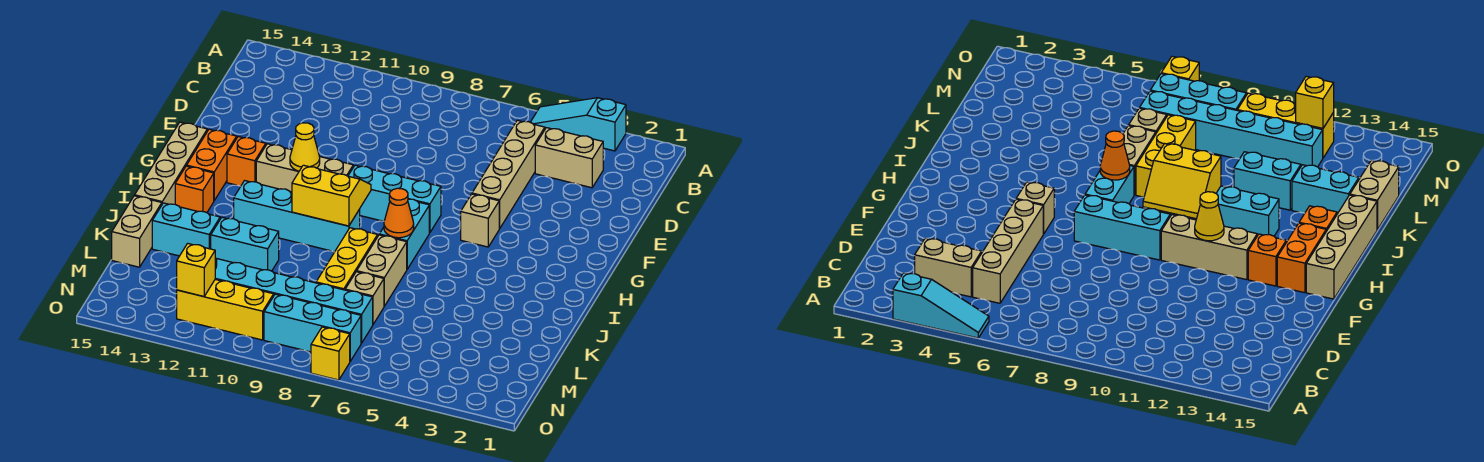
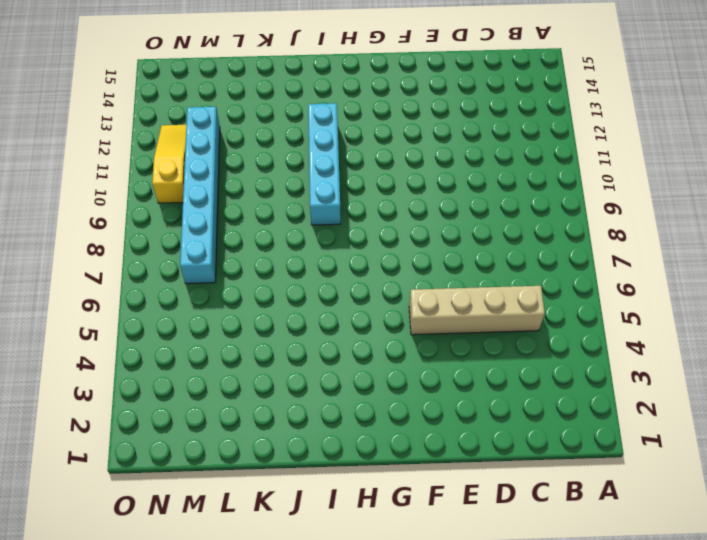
yellow slope N10:N12 level 1 top 10 -> yellow brick N10:N12 level 1
none -> cyan slope A3:A5 level 1 top 3
none -> tan brick C3:C4 level 1
none -> tan brick G5 level 1

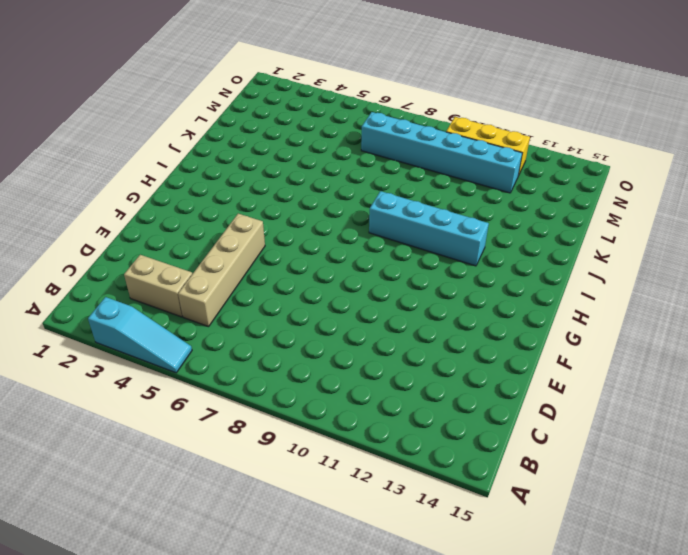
none -> tan brick G5 level 1
none -> cyan brick G7:G9 level 1
none -> tan brick G10:G12 level 1

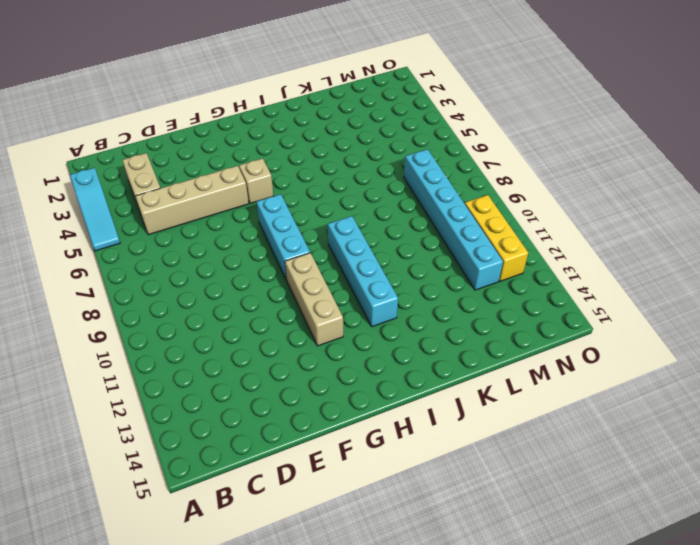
none -> orange brick G13 level 1
none -> orange brick G14:H14 level 1
none -> tan brick G15:J15 level 1

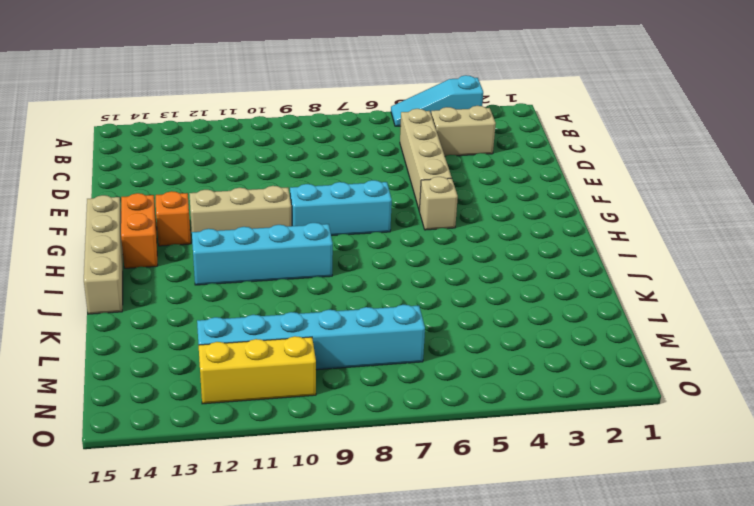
none -> cyan brick H7:I7 level 1
none -> orange brick I14 level 1
none -> tan brick J7:K7 level 1

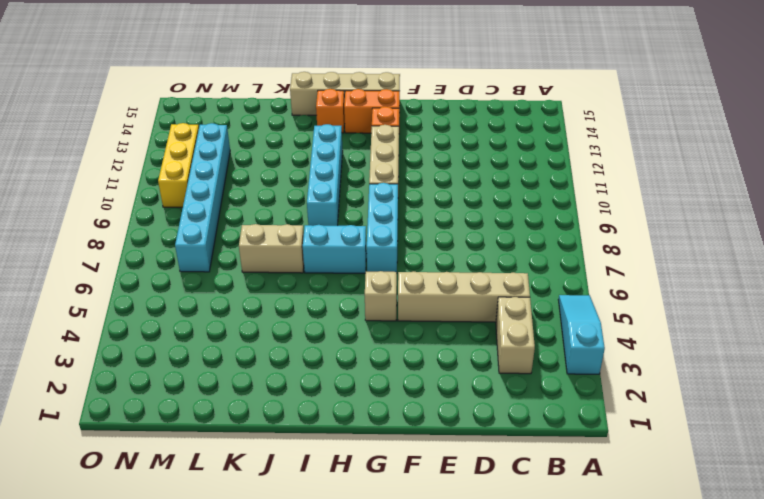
none -> yellow brick J8:L8 level 1
none -> cyan brick K11:K12 level 1
none -> cyan brick K13:K14 level 1

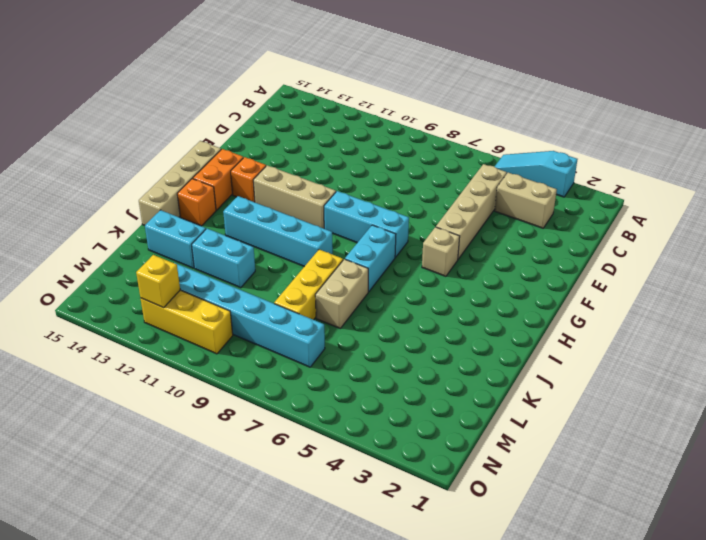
none -> tan brick K15:L15 level 1
none -> tan brick L7 level 1
none -> cyan brick N7:N9 level 1

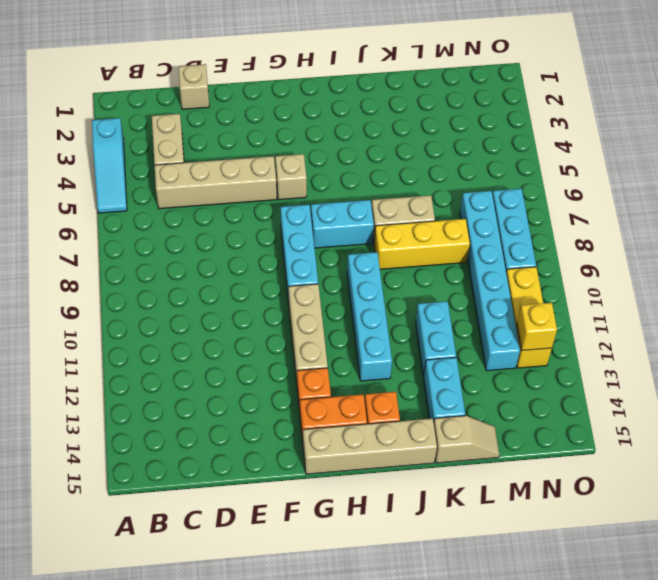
tan brick D1 level 1 -> tan brick L7 level 1
tan slope K15:L15 level 1 top K -> tan brick K15:L15 level 1
none -> yellow brick O7 level 1
none -> yellow cone G11 level 2
none -> yellow slope H9:I10 level 2 top I

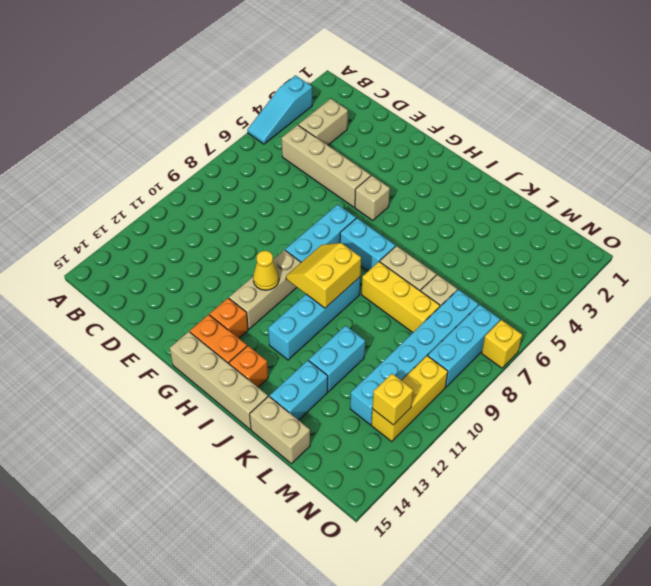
none -> orange cone I7 level 2

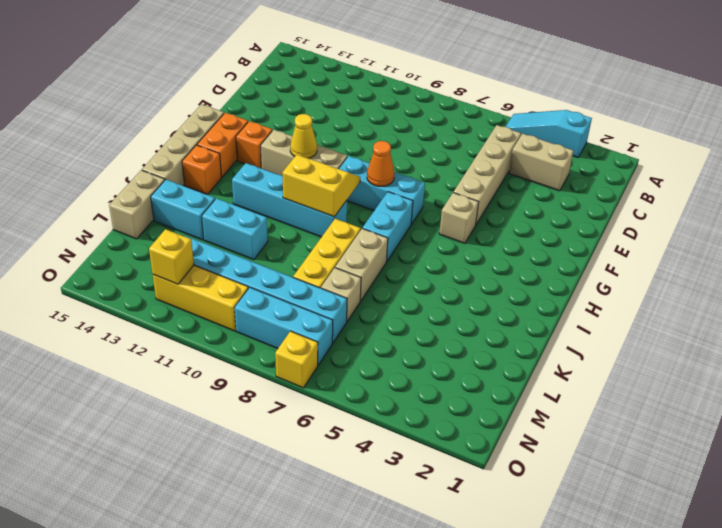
orange cone G8 level 2 -> orange cone I7 level 2

